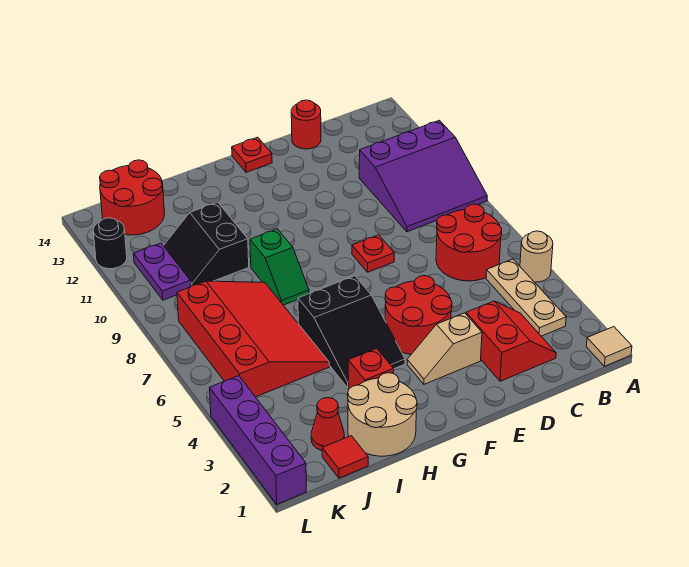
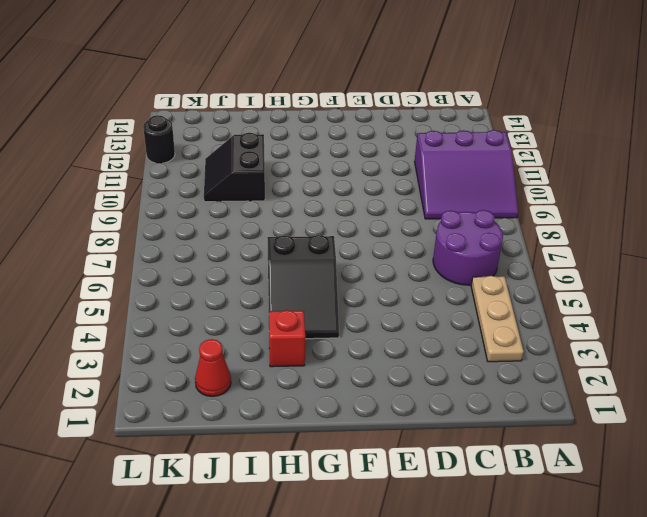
purple round brick B6:C7 level 1 -> red round brick B6:C7 level 1
none -> tan tile A1 level 1
none -> tan round brick A5 level 1
none -> red slope C2:D3 level 1 top D

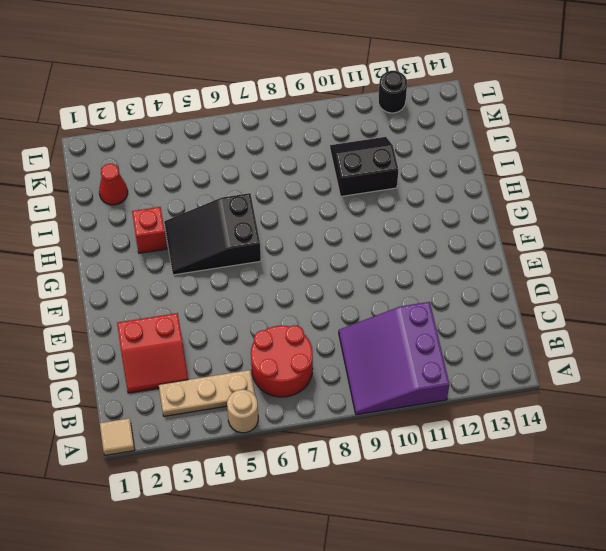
none -> red round brick D14 level 1
none -> tan slope E3:F3 level 1 top E
none -> red round brick E4:F5 level 1

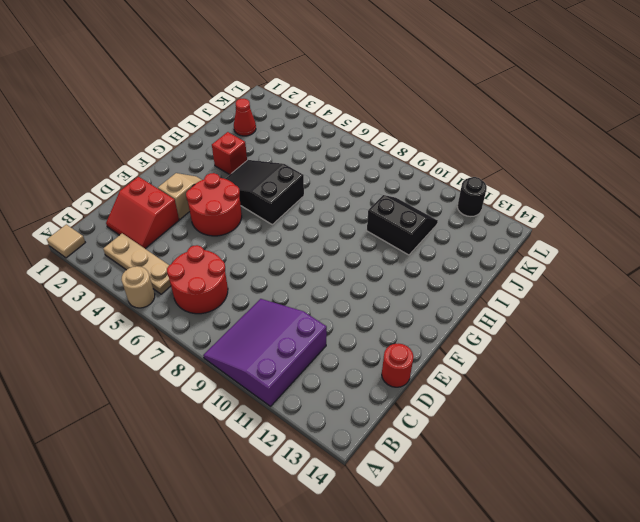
none -> red plate E8 level 1
none -> red plate F14 level 1
none -> tan round brick H1:I2 level 1

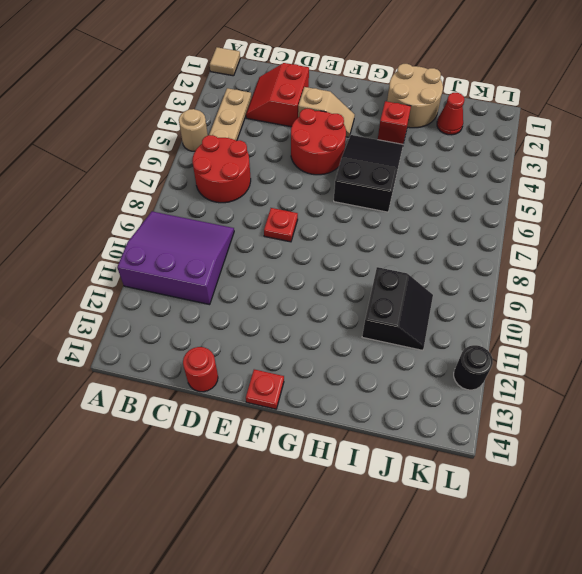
none -> green slope H8:H9 level 1 top 9
none -> red slope I5:K8 level 1 top K
none -> red tile J1 level 1

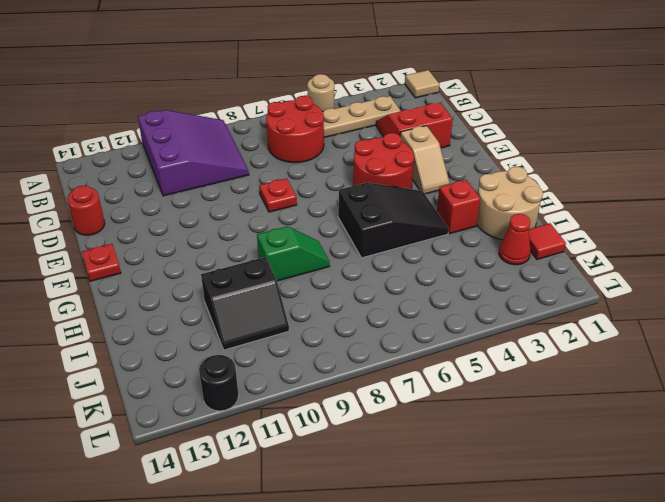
none -> red slope I5:K8 level 1 top K
none -> red round brick J13:K14 level 1
none -> purple plate K10:K11 level 1

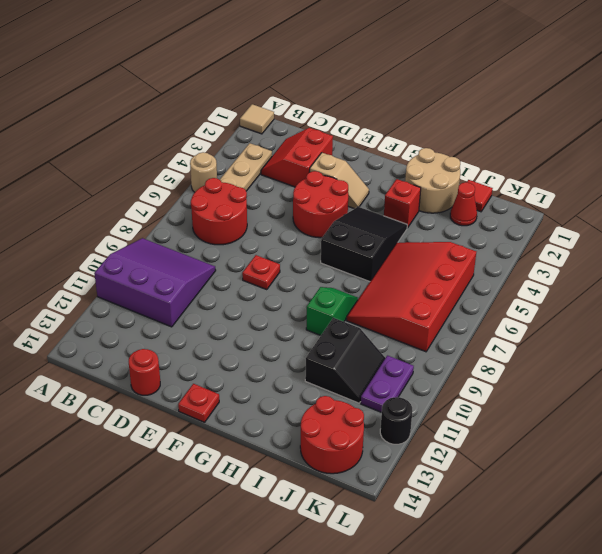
none -> purple brick L1:L4 level 1

